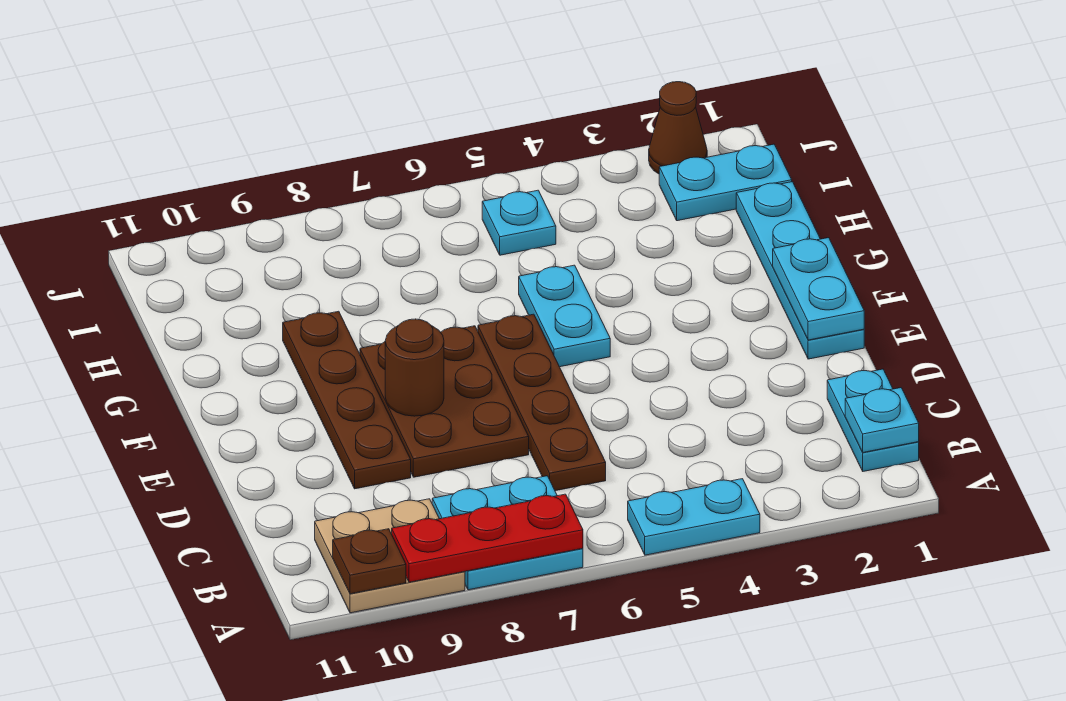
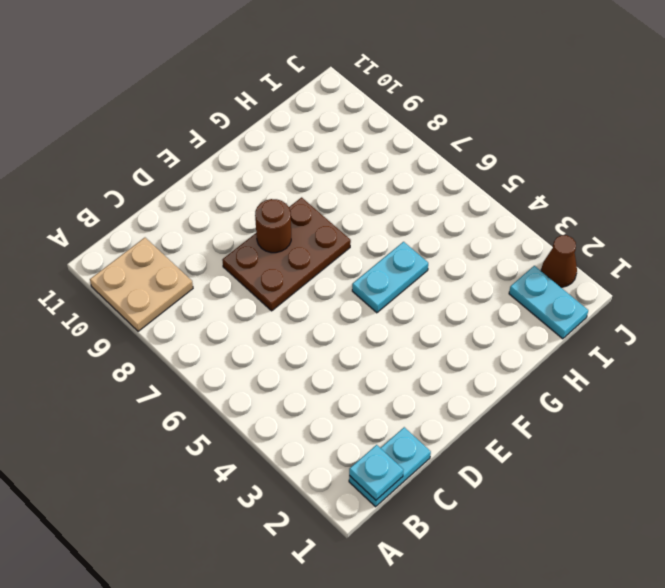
none -> cyan plate A4:A5 level 1
none -> cyan plate A7:B8 level 1
none -> brown plate C6:F6 level 1

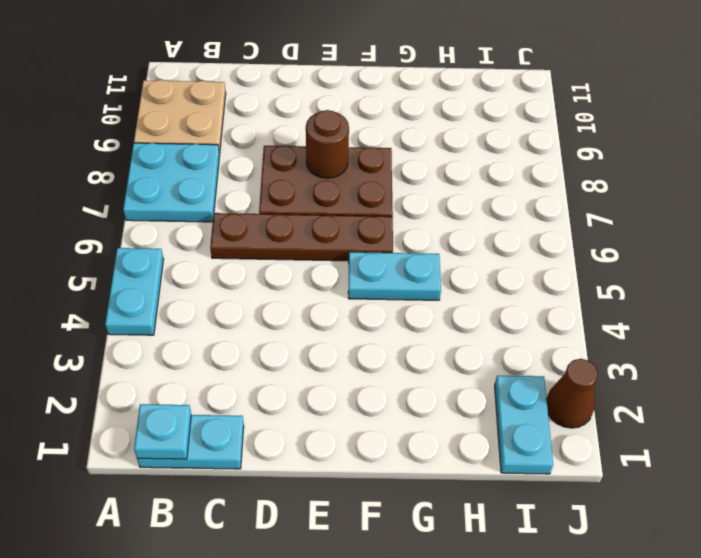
none -> brown plate D9:G9 level 1
none -> cyan plate E1:H1 level 1
none -> cyan plate I5 level 1

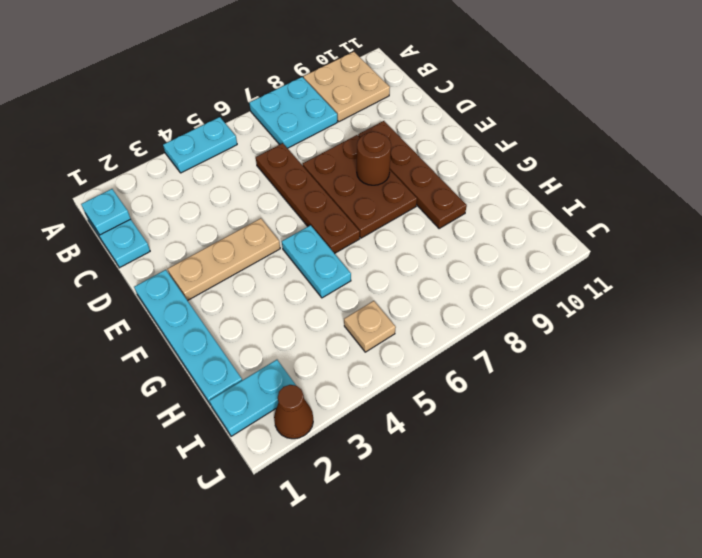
tan plate E2:E4 level 1 -> none
tan plate I5 level 1 -> cyan plate I5 level 1
none -> red plate A7:A9 level 2
none -> brown plate A10 level 2
none -> cyan plate E1:F1 level 2

